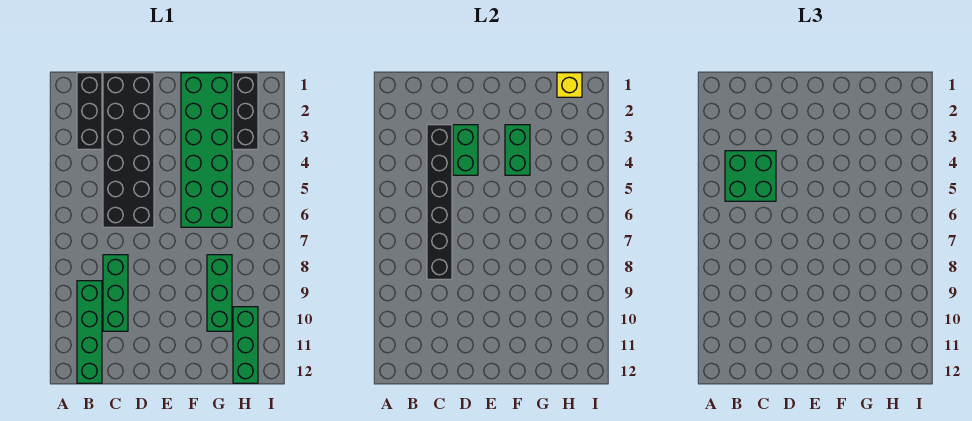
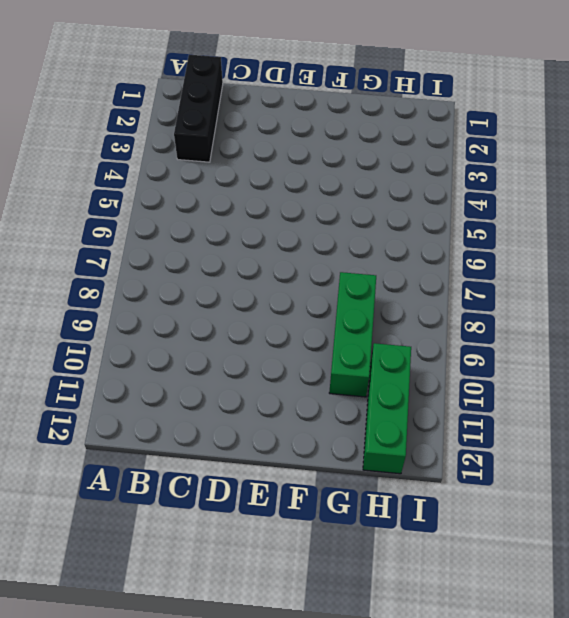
none -> green brick B9:B12 level 1
none -> black brick C1:D6 level 1
none -> green brick C8:C10 level 1

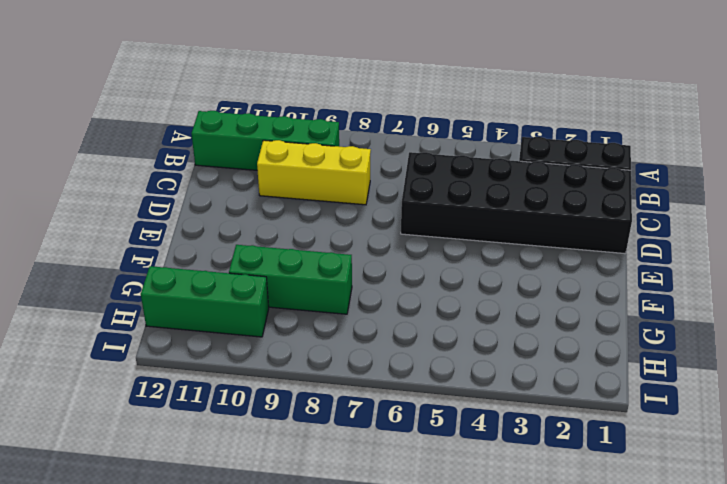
yellow brick C8:C10 level 1 -> green brick C8:C10 level 1
none -> green brick F1:G6 level 1
none -> black brick H1:H3 level 1
none -> black brick C3:C8 level 2

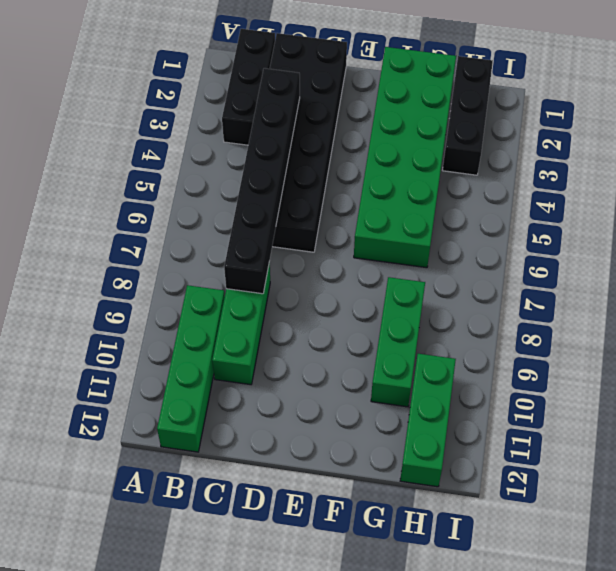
none -> green brick D3:D4 level 2
none -> green brick F3:F4 level 2
none -> yellow brick H1 level 2

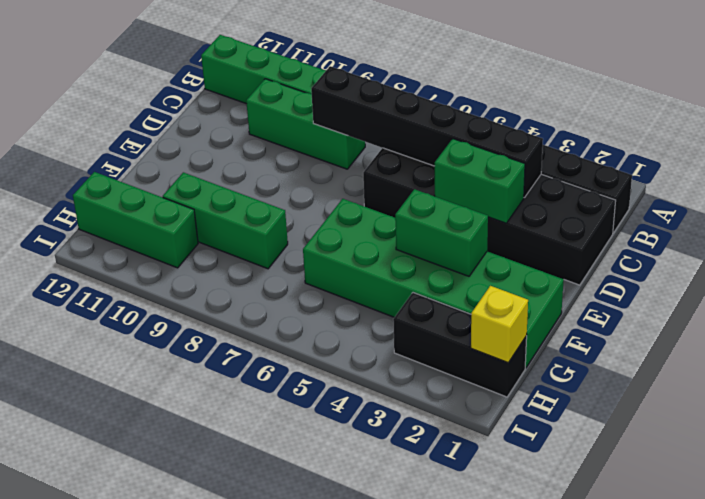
none -> green brick B4:C5 level 3

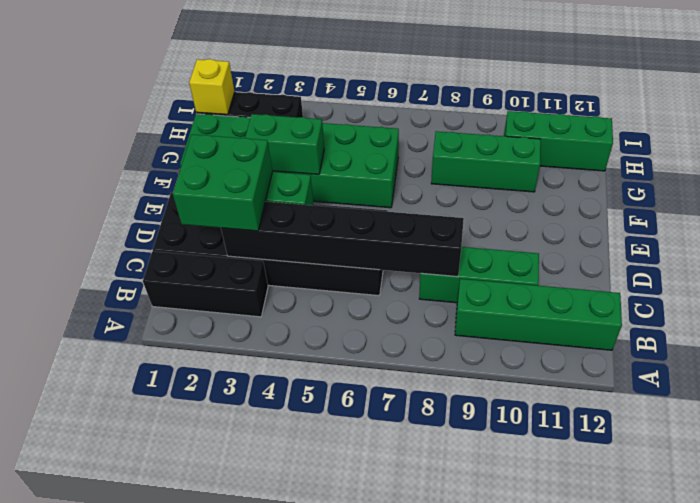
green brick C2:D3 level 3 -> green brick B4:C5 level 3

